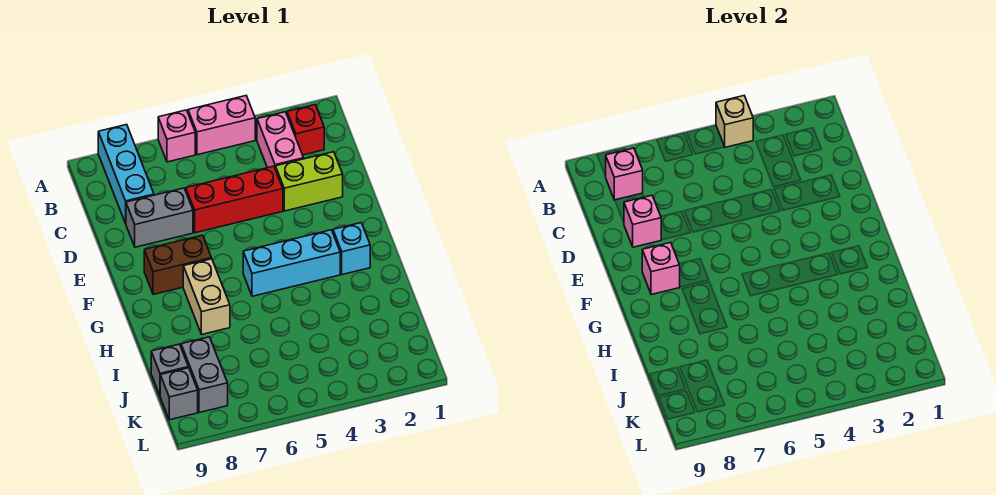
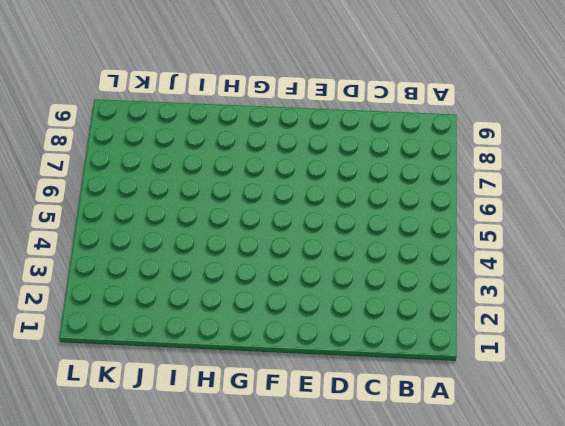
none -> pink brick A4:A5 level 1
none -> pink brick A6 level 1
none -> cyan brick A8:C8 level 1

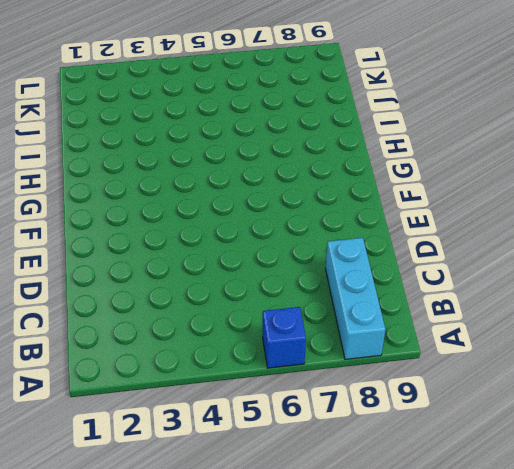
blue brick A6 level 1 -> pink brick A6 level 1
none -> pink brick A4:A5 level 1
none -> red brick B2 level 1
none -> pink brick B3:C3 level 1

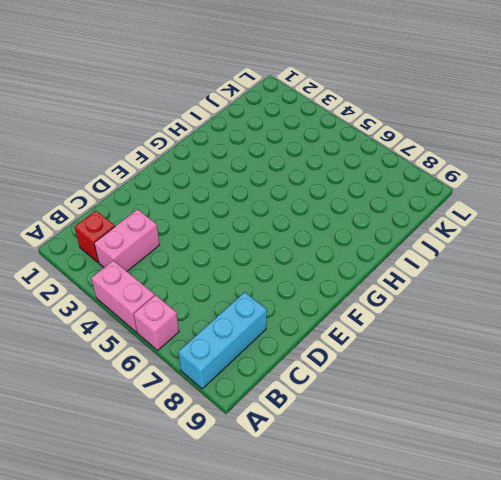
none -> lime brick D2:D3 level 1
none -> red brick D4:D6 level 1
none -> grey brick D7:D8 level 1

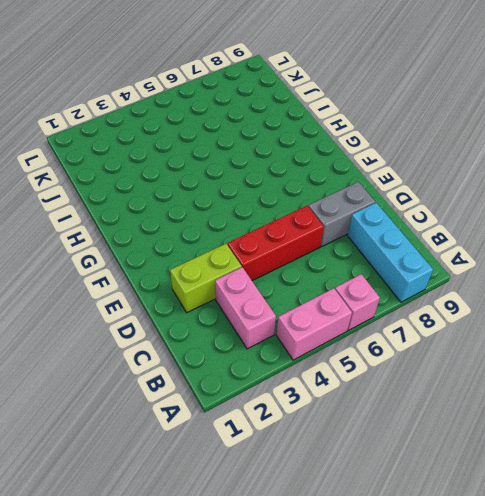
none -> red brick B2 level 1
none -> brown brick F7:F8 level 1
none -> cyan brick G2 level 1

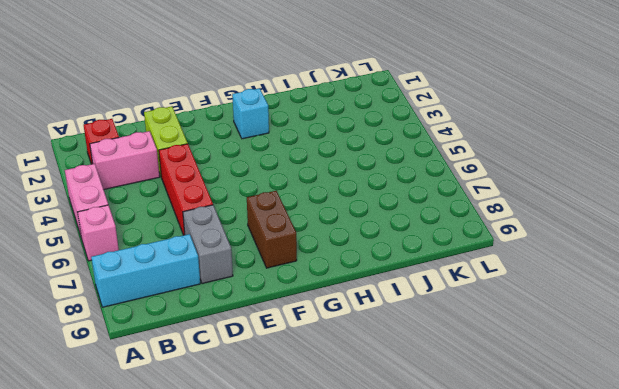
none -> cyan brick G3:G5 level 1
none -> tan brick G7:H7 level 1
none -> grey brick J8:K8 level 1

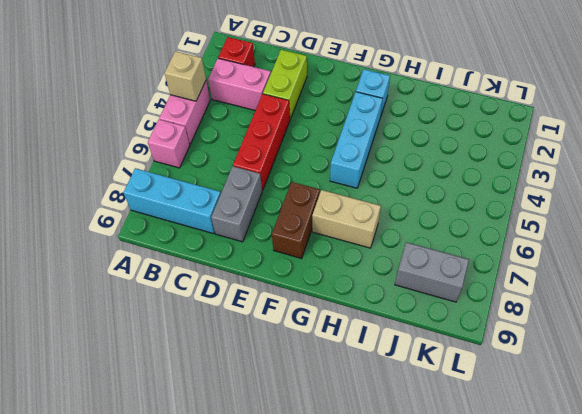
none -> grey brick J9 level 1
none -> grey brick K9 level 1
none -> pink brick B8 level 2

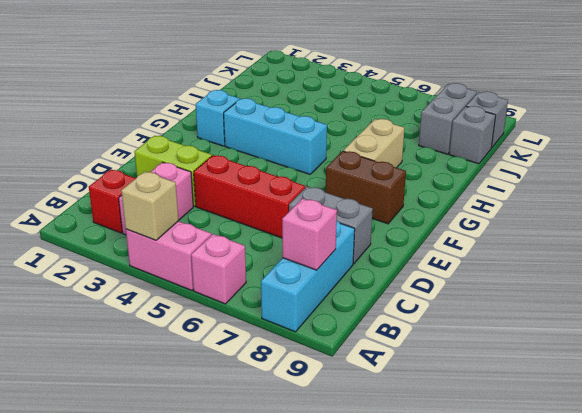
none -> pink brick D8 level 2
none -> pink brick F8 level 2

